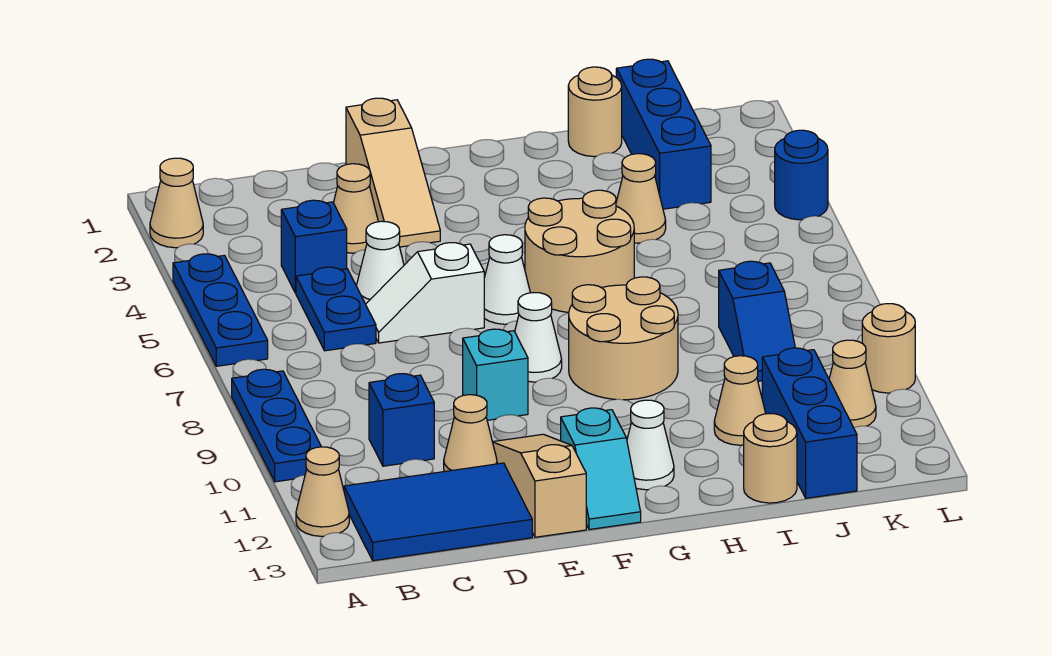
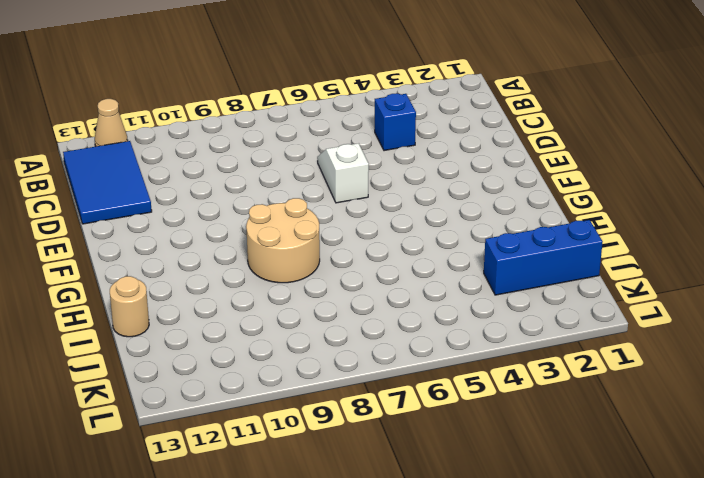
none -> tan cone A2 level 1
none -> blue plate A4:A6 level 1
none -> blue plate A8:A10 level 1
none -> blue plate C5:C6 level 1

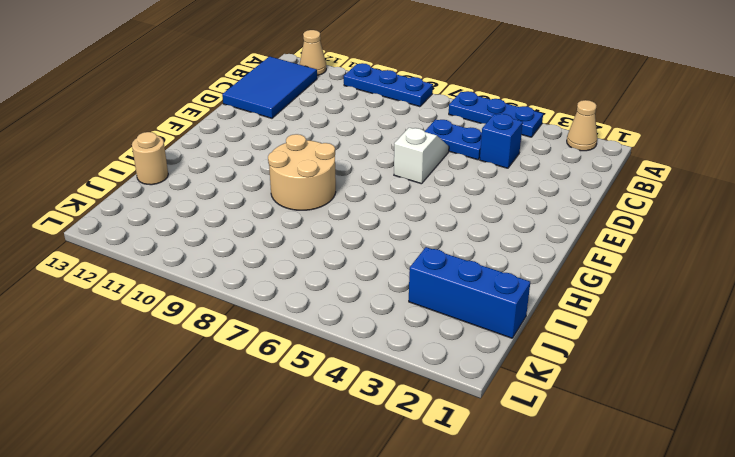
none -> blue brick C10 level 1
none -> tan cone D3 level 1
none -> white cone D5 level 1
none -> tan cone D11 level 1

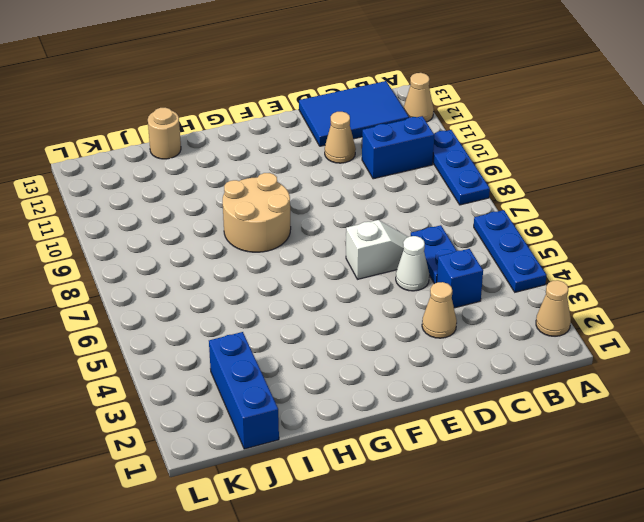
blue brick B10:C10 level 1 -> blue brick C10 level 1
none -> tan slope E1:E3 level 1 top 1
none -> cyan brick E9 level 1
none -> tan slope E11:E13 level 1 top 13
none -> white cone F6 level 1

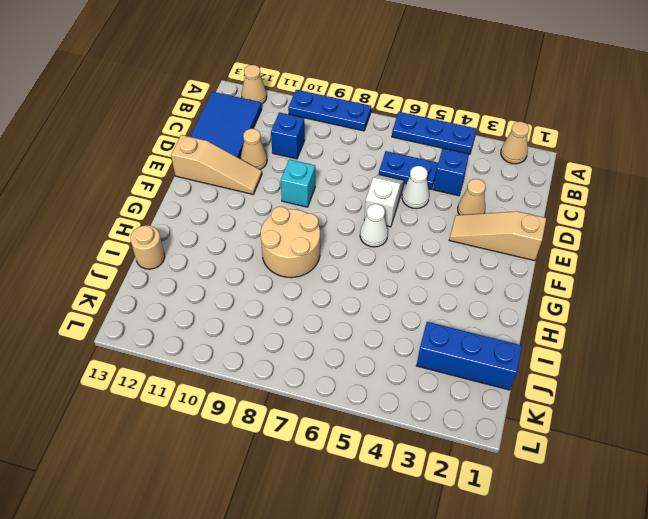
none -> white cone F8 level 1
none -> cyan slope F12:F13 level 1 top 12
none -> tan round brick G5:H6 level 1
none -> white cone G12 level 1

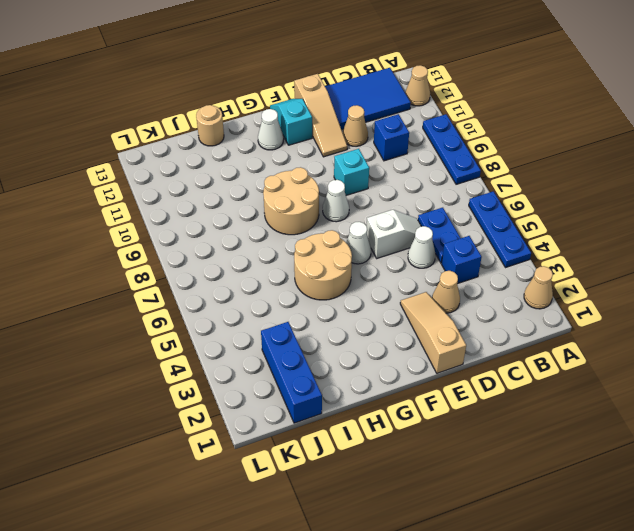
none -> tan round brick I1 level 1
none -> tan cone I4 level 1
none -> tan cone I11 level 1
none -> blue slope J8:J9 level 1 top 8

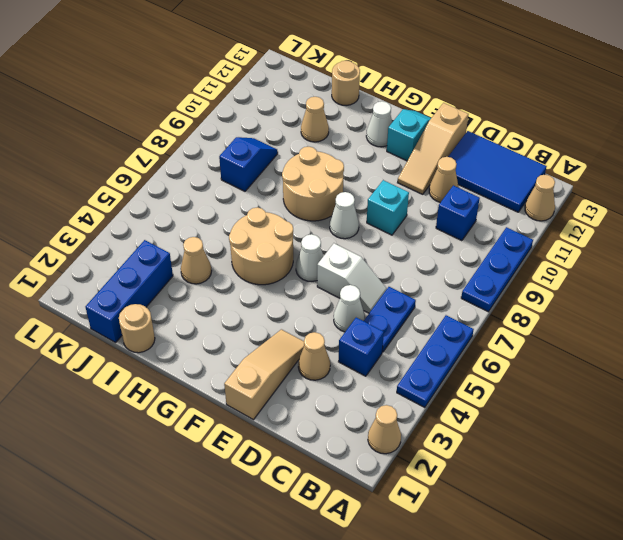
none -> blue brick J11:J13 level 1
none -> tan cone K11 level 1
none -> blue round brick L4 level 1
none -> tan round brick L10 level 1

